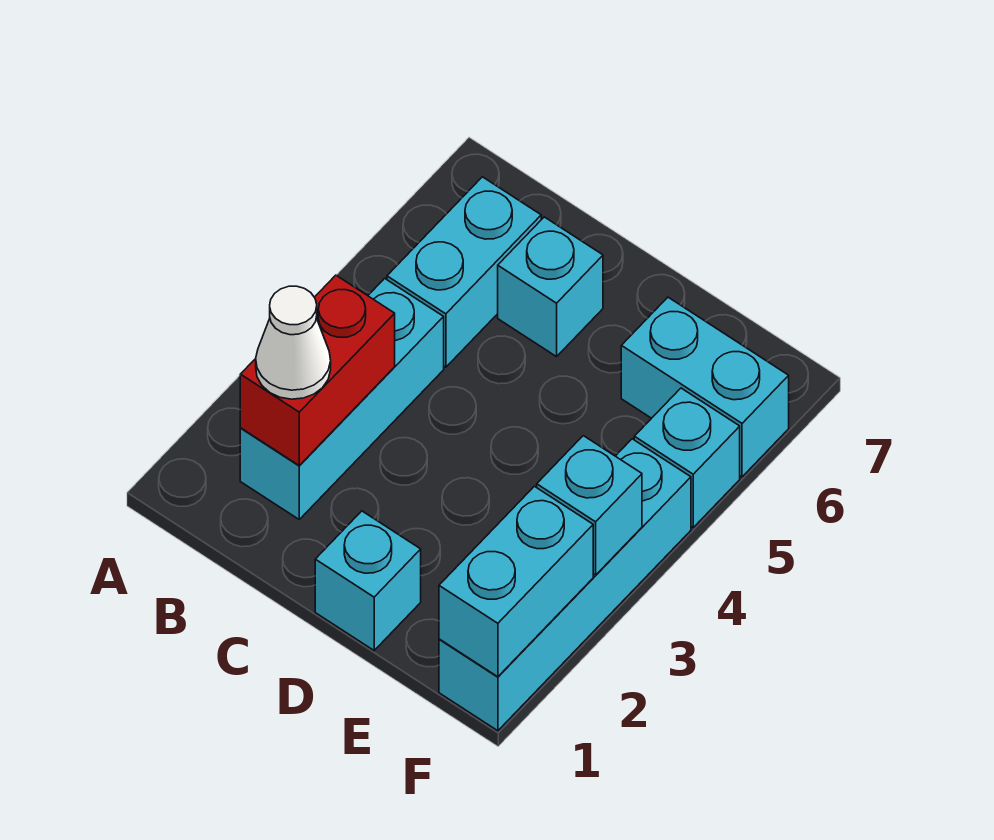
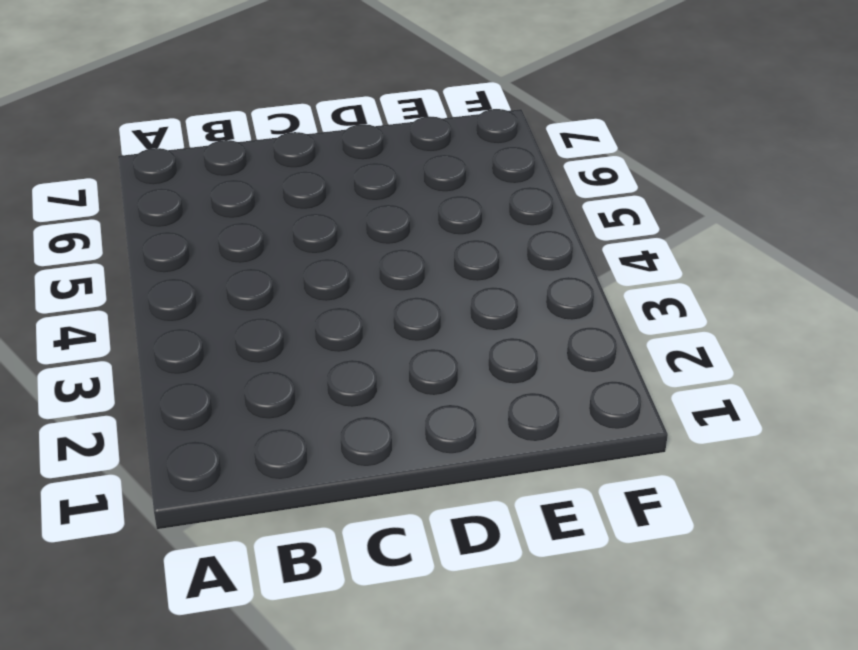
none -> cyan brick B2:B4 level 1
none -> cyan brick B5:B6 level 1

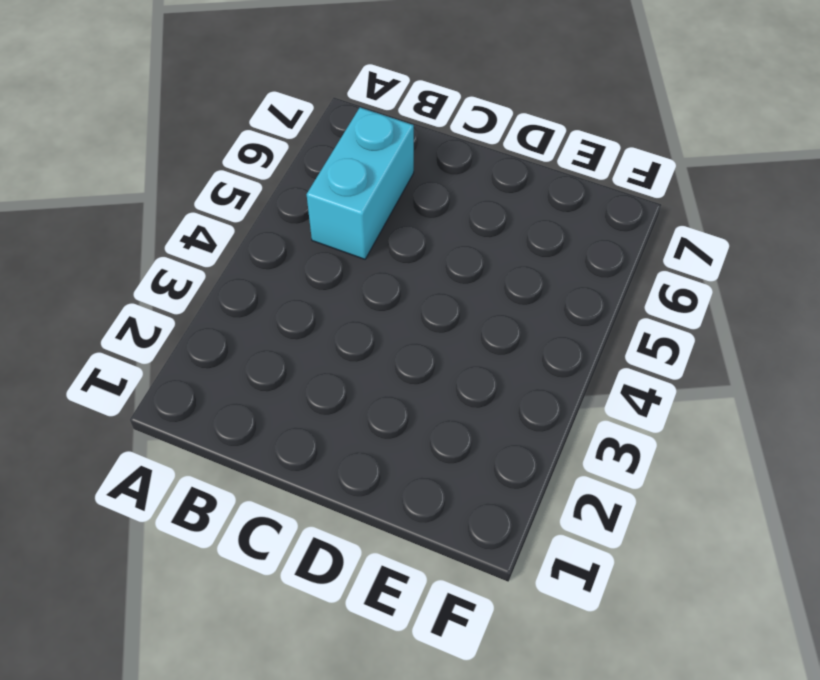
none -> cyan brick B2:B4 level 1
none -> cyan brick C6 level 1

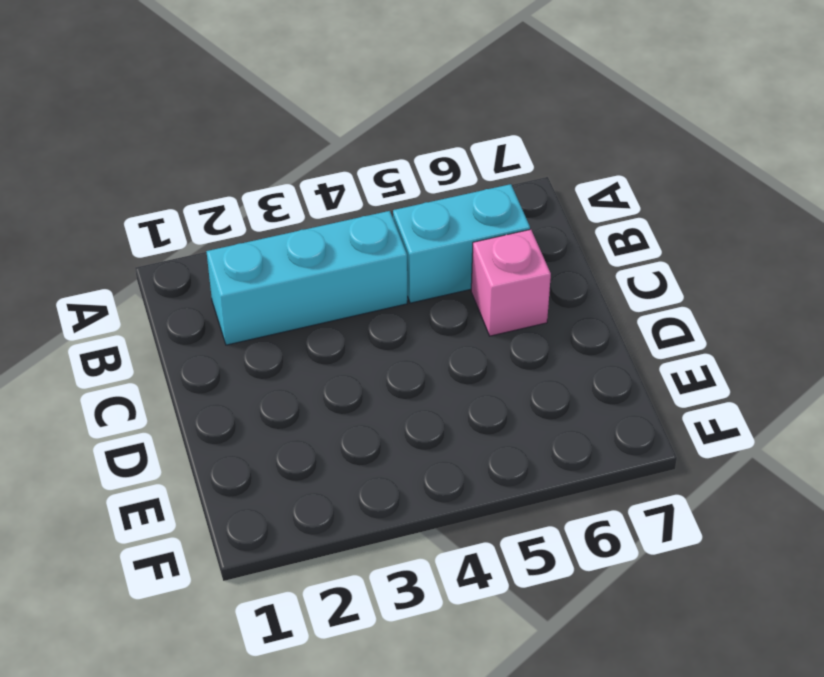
pink brick C6 level 1 -> cyan brick C6 level 1
none -> cyan brick D1 level 1
none -> cyan brick E6:F6 level 1

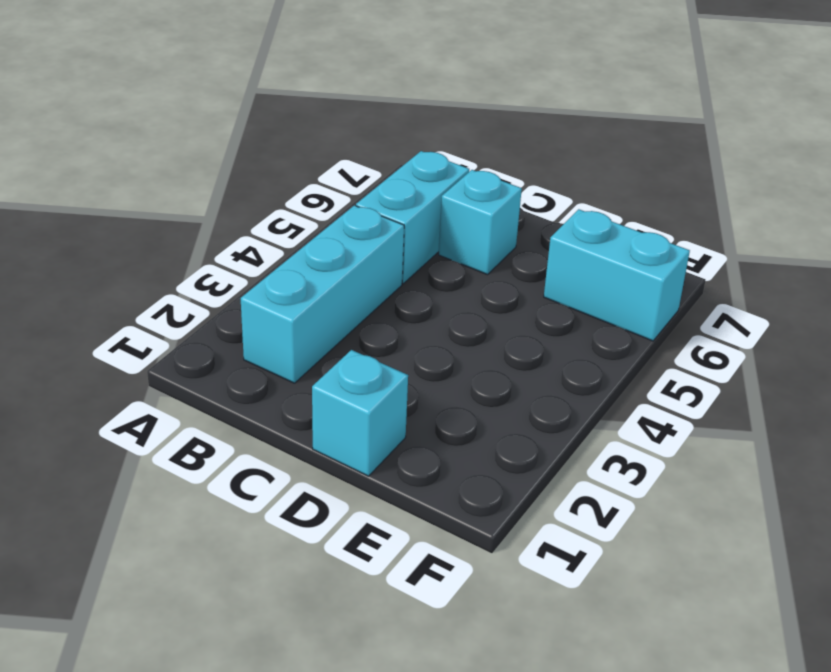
none -> cyan brick F1:F4 level 1
none -> cyan brick F5 level 1

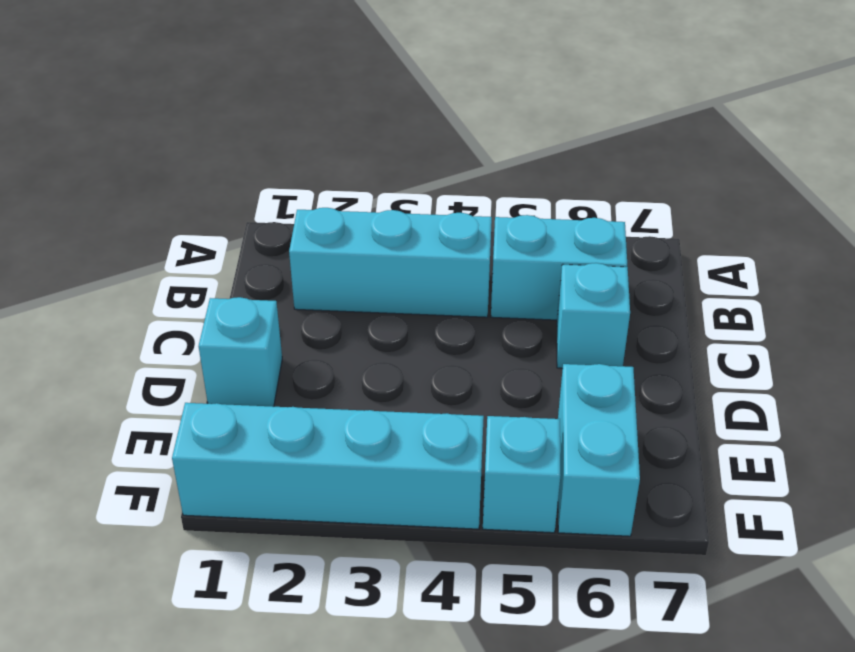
none -> red brick B2:B3 level 2
none -> cyan brick F1:F2 level 2

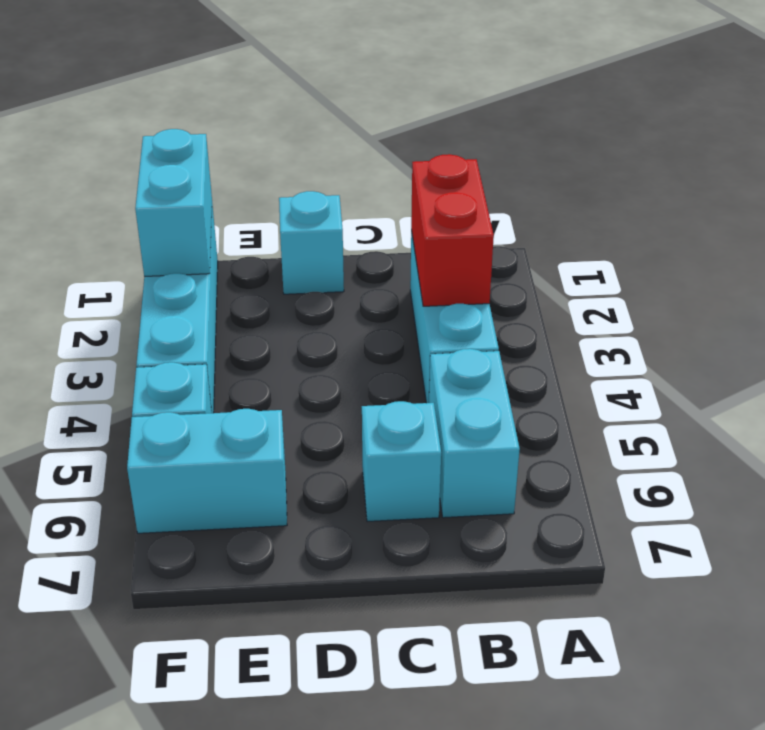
none -> cyan brick F3 level 2
none -> white cone B2 level 3

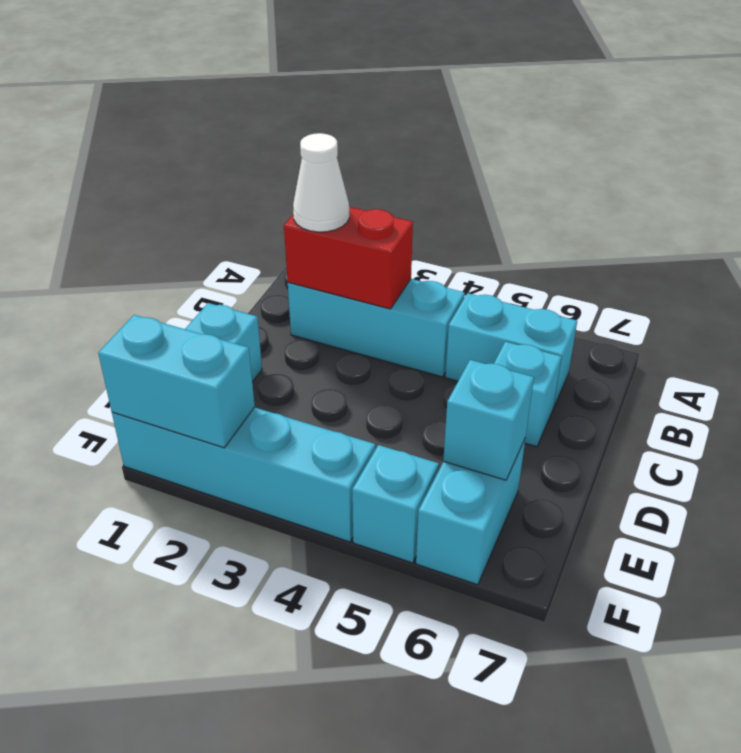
cyan brick E6 level 2 -> cyan brick F3 level 2

